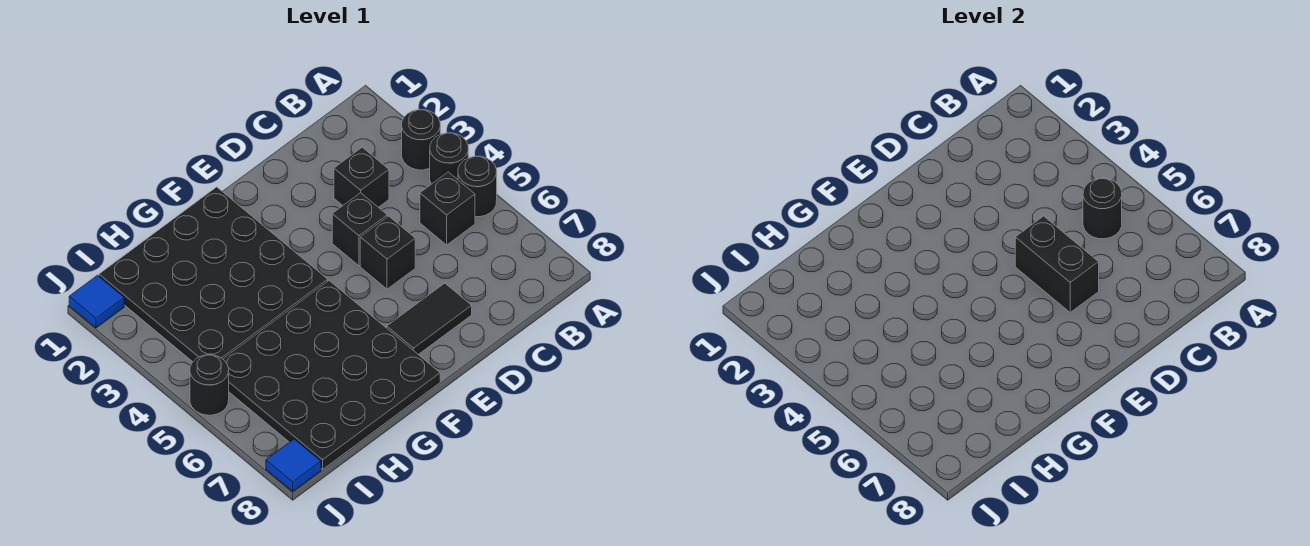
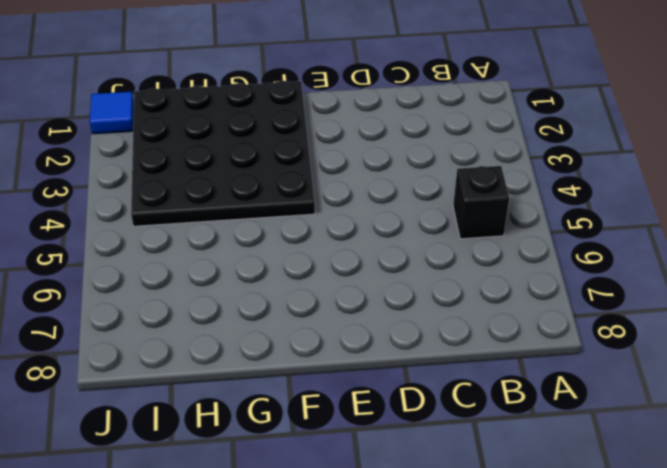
none -> black round brick A3 level 1
none -> black round brick A4 level 1
none -> black round brick A5 level 1

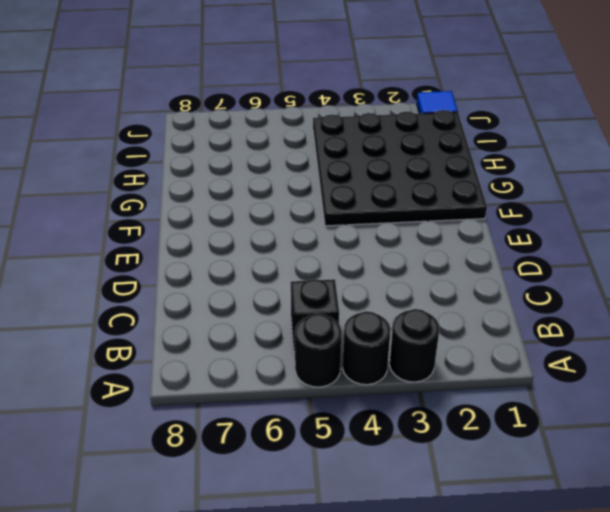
none -> black brick C3 level 1
none -> black brick D4 level 1
none -> black brick D5 level 1

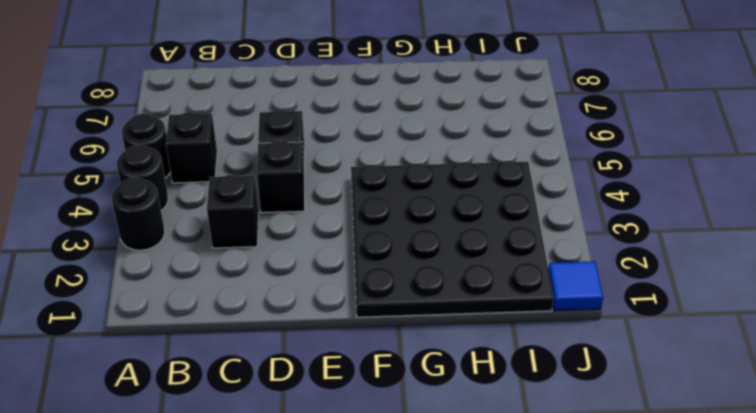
none -> black tile D7:E7 level 1
none -> black plate F5:I8 level 1
none -> black round brick J5 level 1

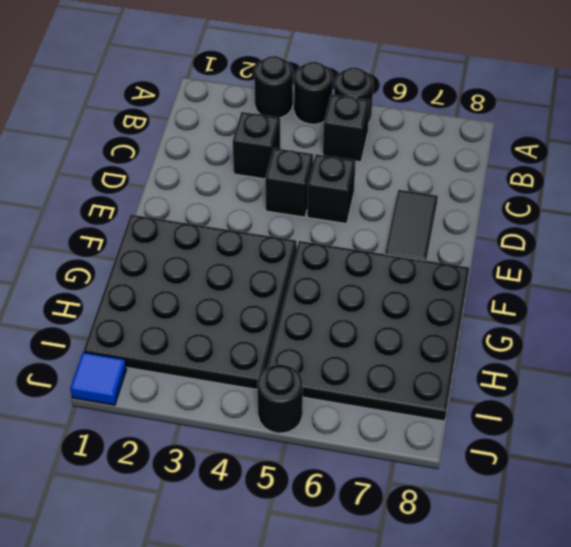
none -> blue tile J8 level 1
none -> black round brick B5 level 2
none -> black brick D5:D6 level 2

